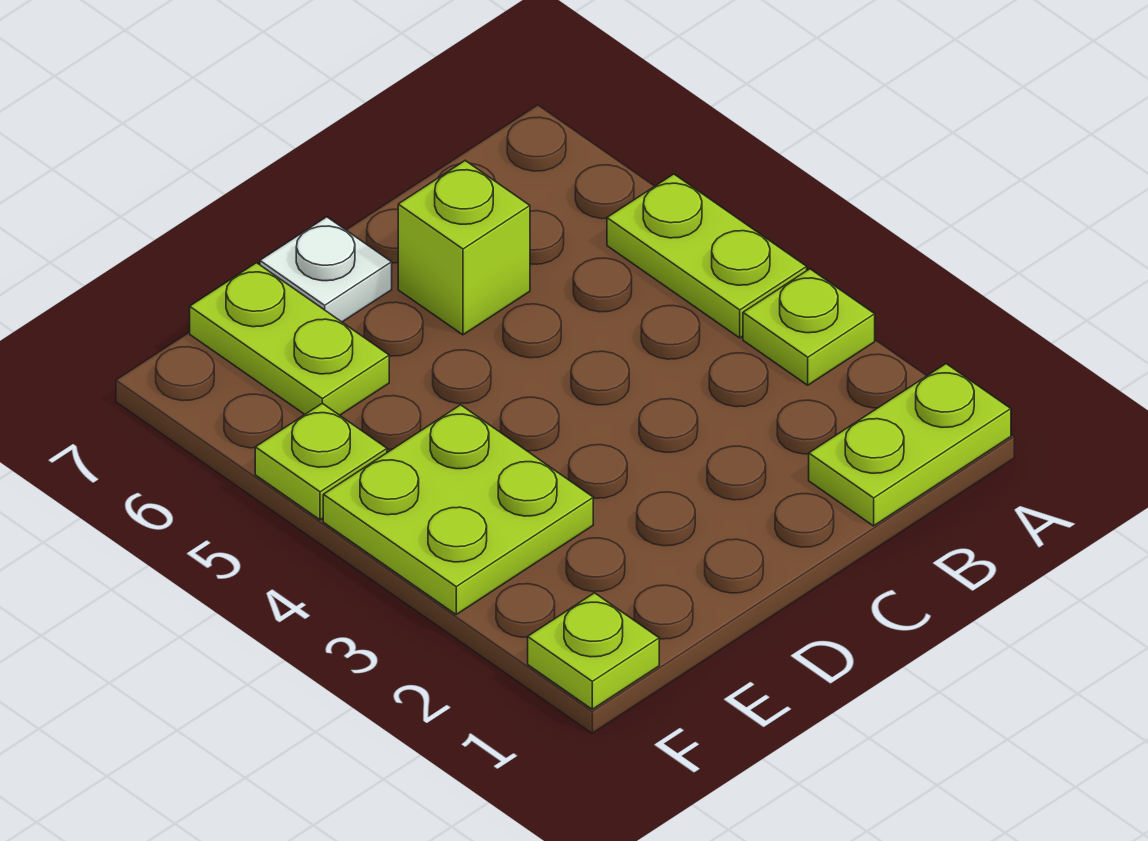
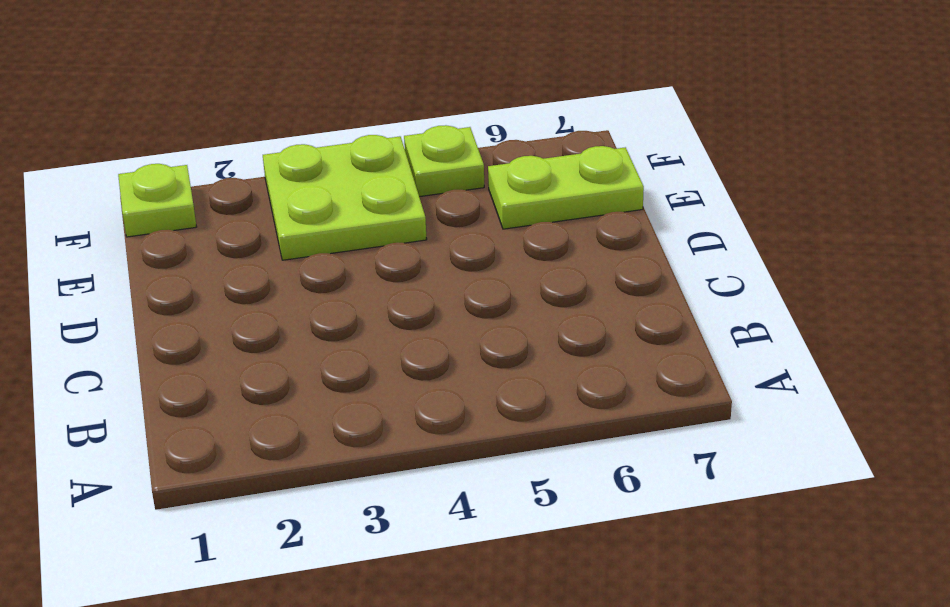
none -> lime plate A1:B1 level 1
none -> lime plate A3 level 1

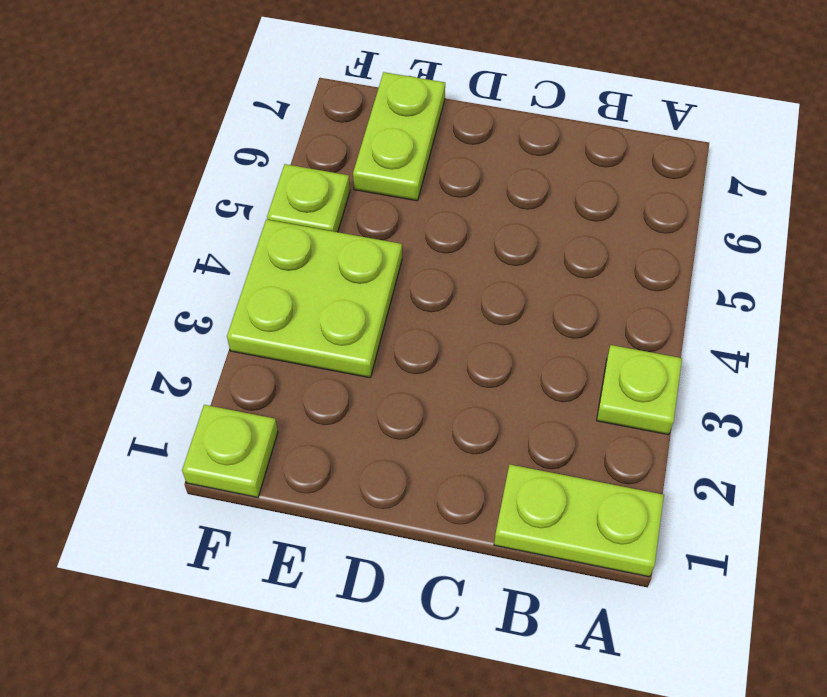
none -> lime plate A4:A5 level 1
none -> lime brick C6 level 1

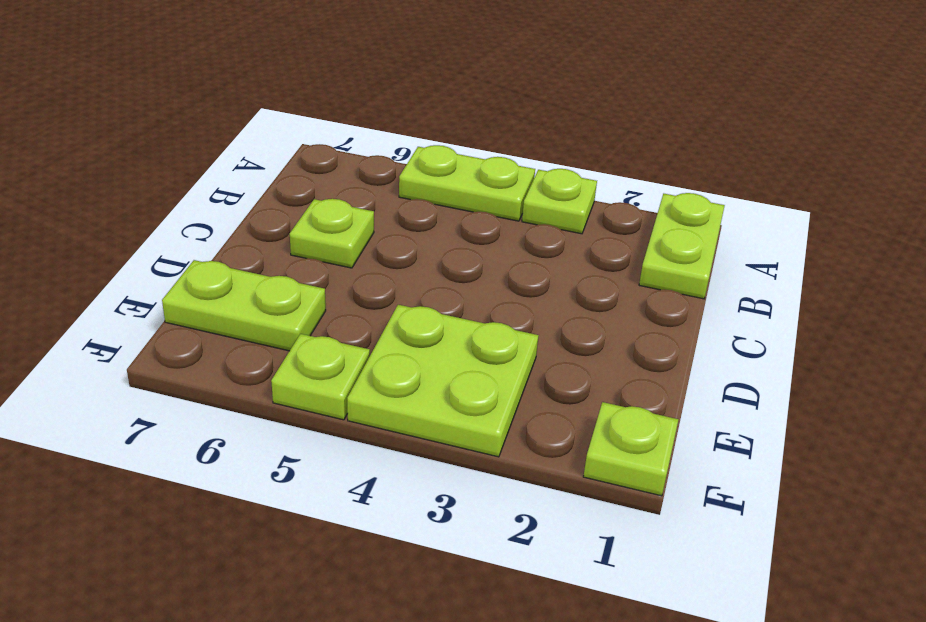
lime plate C6 level 1 -> lime brick C6 level 1
none -> white plate D7 level 1

